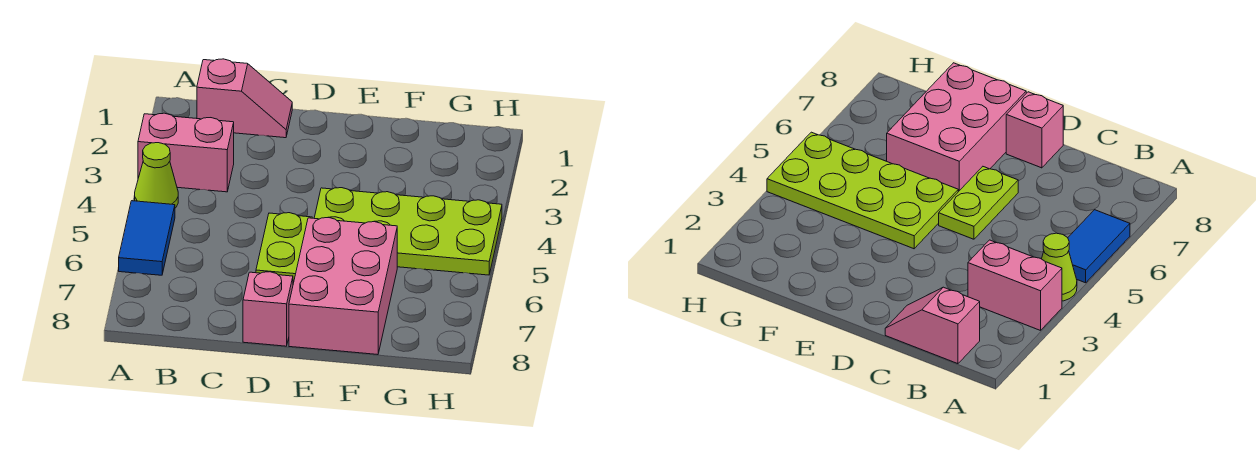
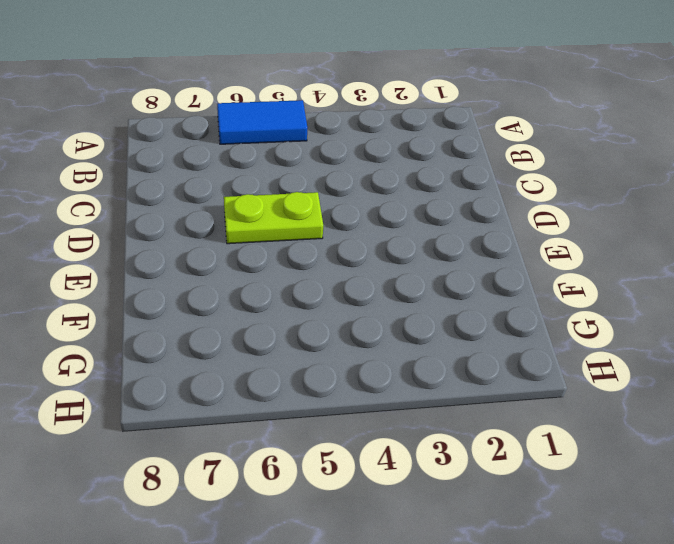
none -> pink brick A3:B3 level 1
none -> lime cone A4 level 1

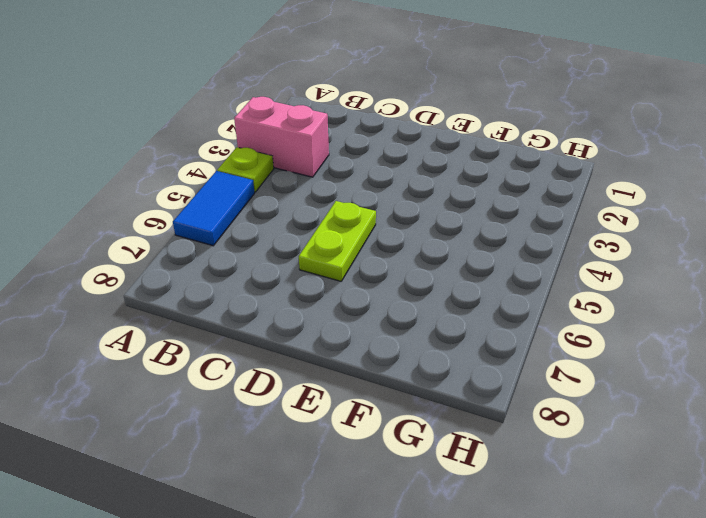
lime plate A4 level 1 -> lime cone A4 level 1
none -> pink slope B1:C1 level 1 top B
none -> pink brick D8 level 1

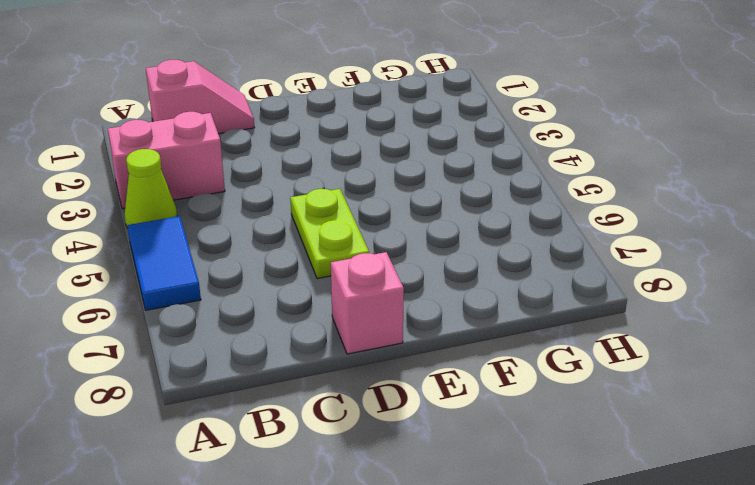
none -> lime plate E4:H5 level 1
none -> pink brick E6:F8 level 1

